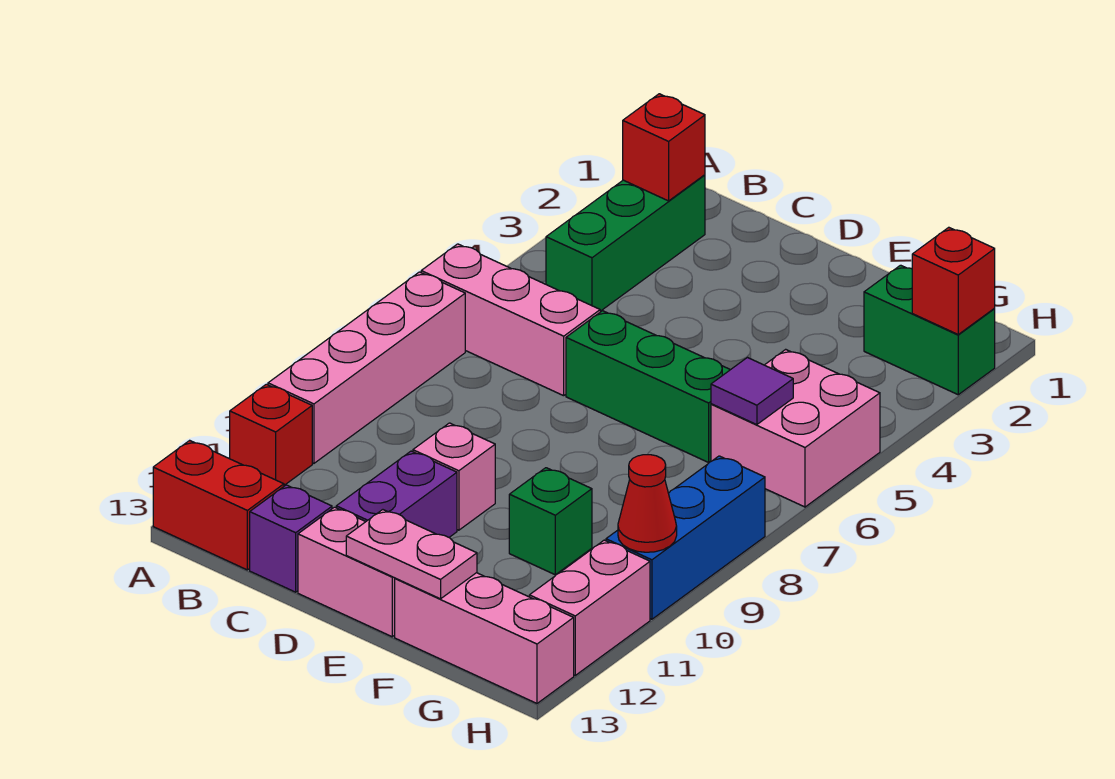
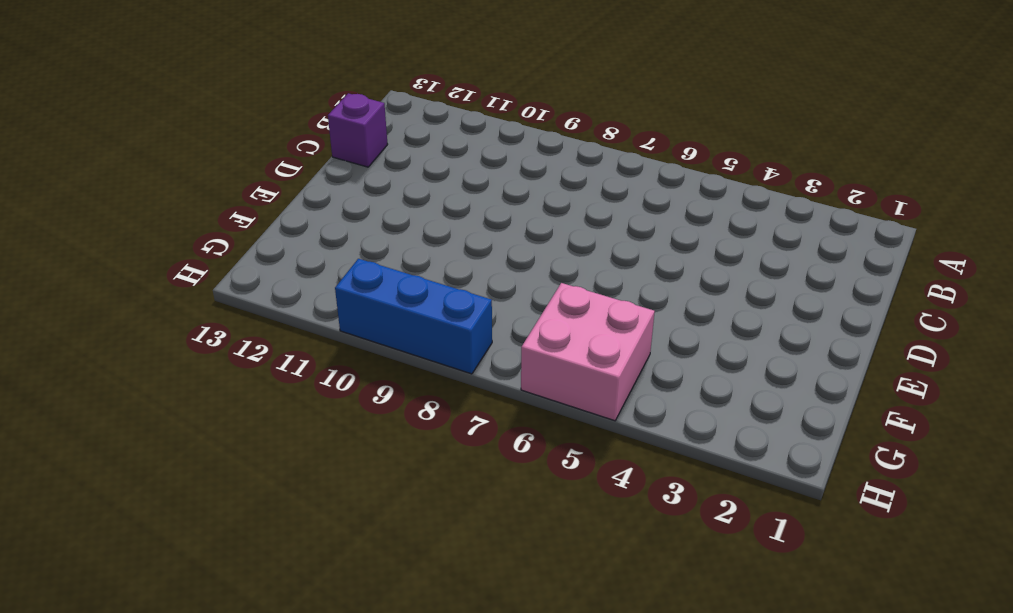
none -> pink brick A6:C6 level 1
none -> pink brick A7:A10 level 1
none -> red brick A11 level 1

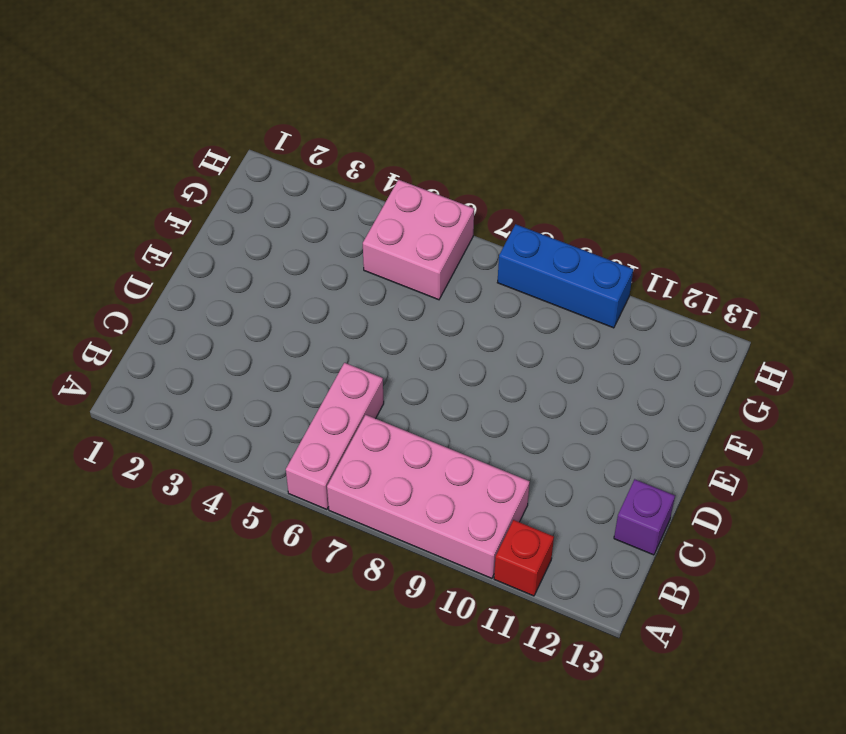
pink brick A7:B10 level 1 -> pink brick A7:A10 level 1
none -> red brick A13:B13 level 1
none -> green brick B2:B4 level 1
none -> green brick D6:F6 level 1

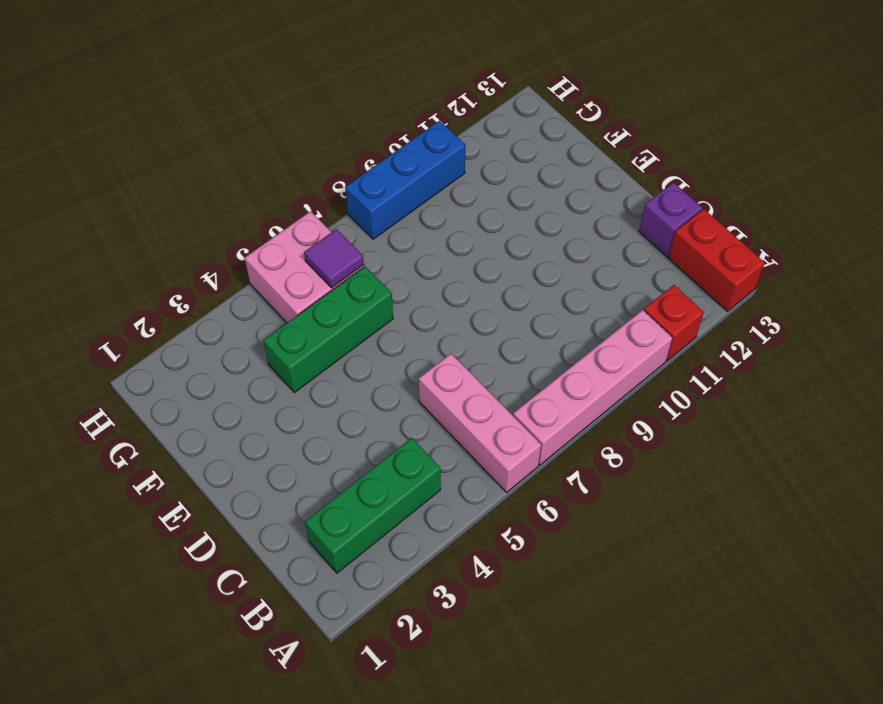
green brick F4:F6 level 1 -> green brick D6:F6 level 1
none -> pink brick D10 level 1
none -> purple brick D11:D12 level 1
none -> pink brick D13:E13 level 1

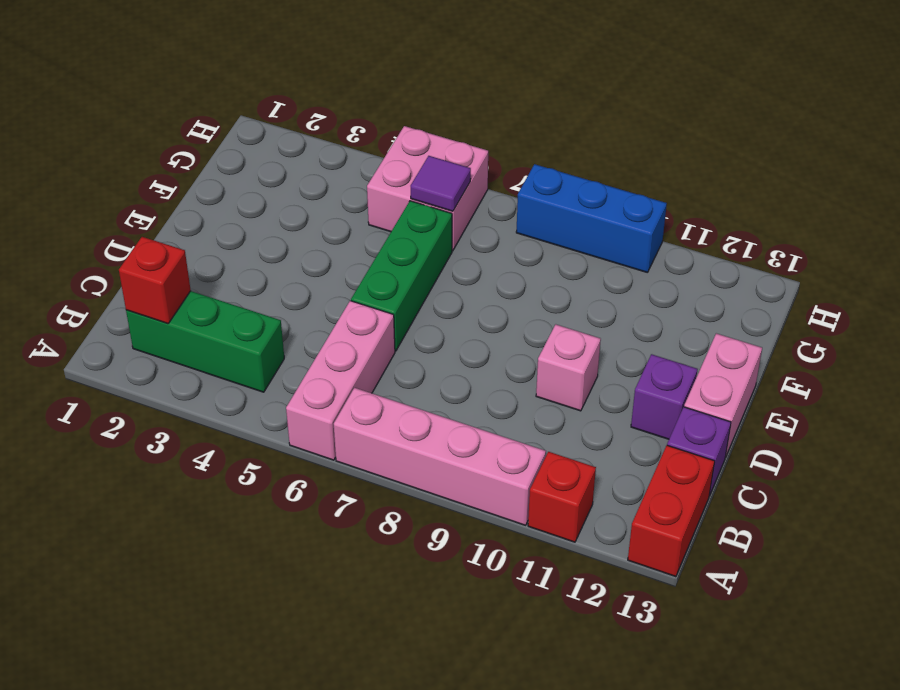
purple brick D12 level 1 -> purple brick D11:D12 level 1
none -> green brick F10 level 1
none -> pink brick F13:H13 level 1
none -> green brick G2:H2 level 1

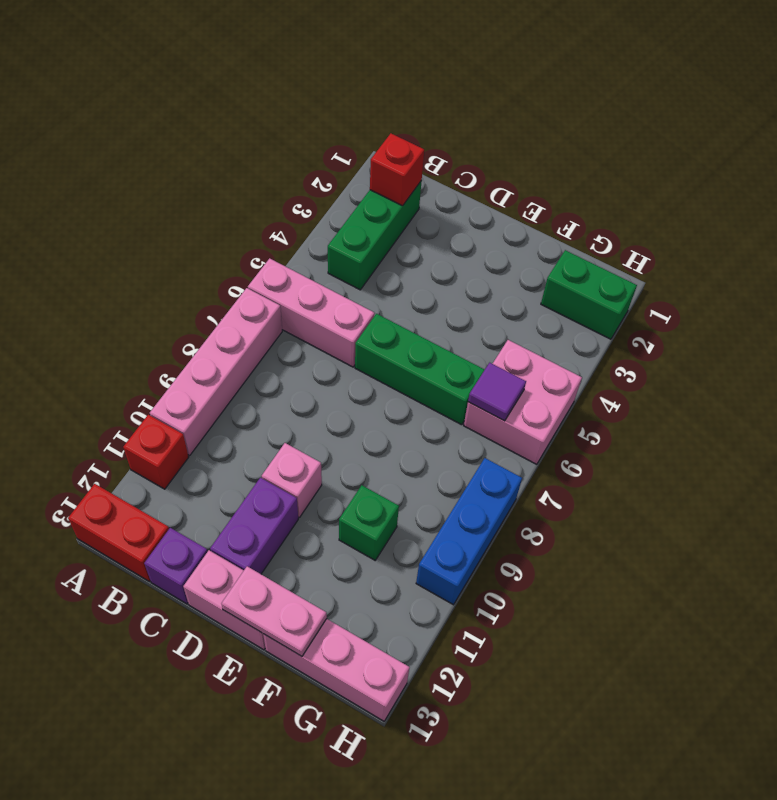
none -> pink brick H11:H12 level 1
none -> red brick H2 level 2
none -> red cone H10 level 2

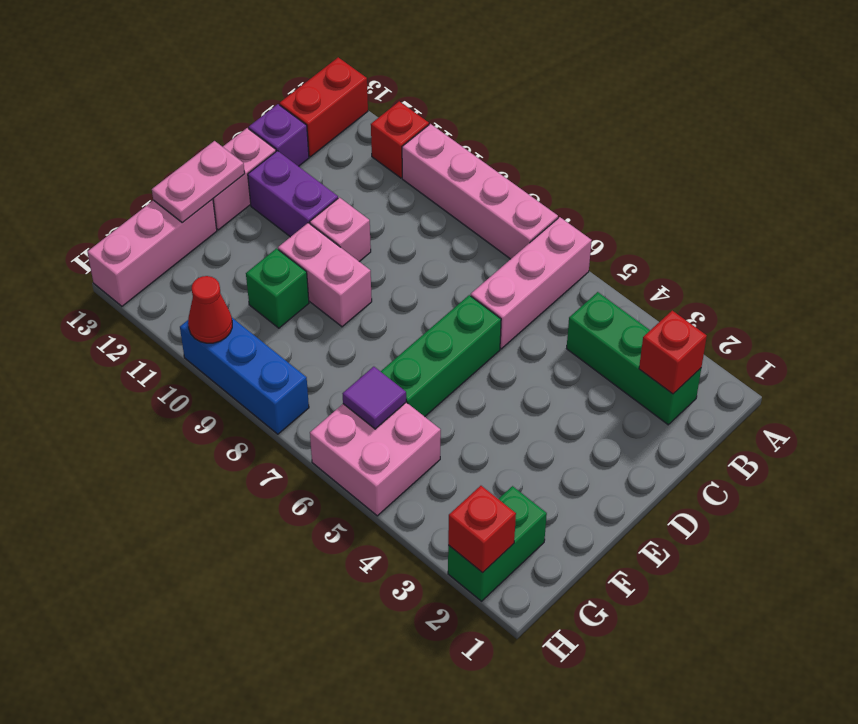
pink brick E9:E10 level 1 -> pink brick H11:H12 level 1

